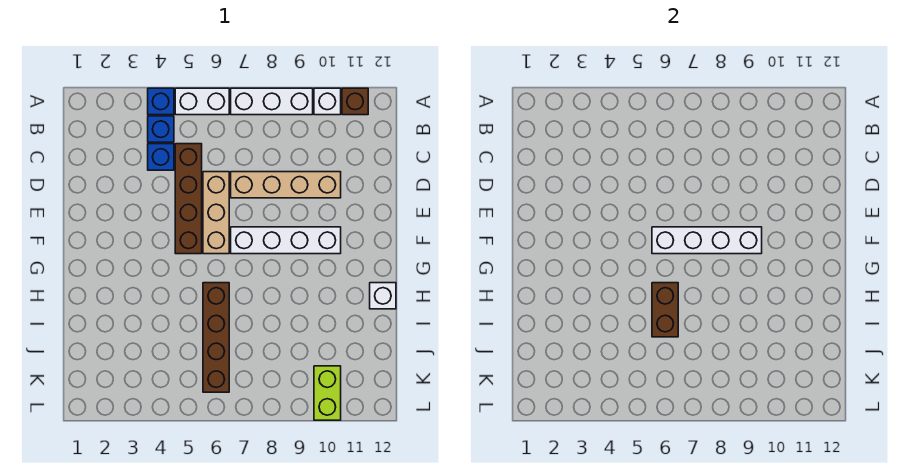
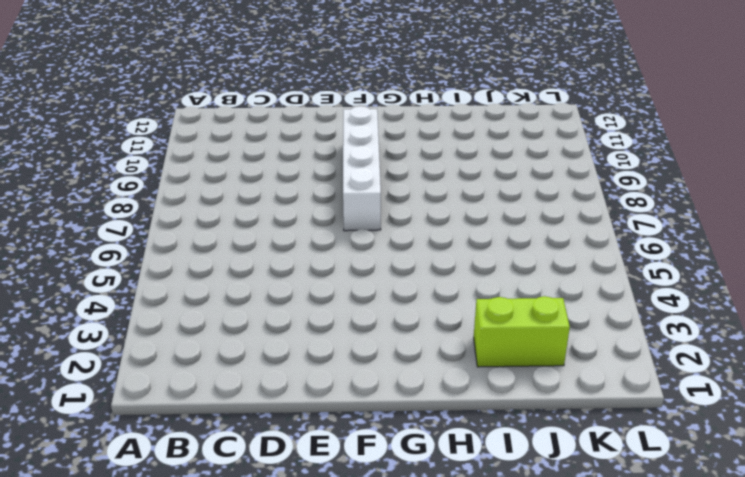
lime brick I2:J2 level 1 -> lime brick K10:L10 level 1
none -> blue brick A4 level 1
none -> white brick A5:A6 level 1
none -> white brick A7:A9 level 1

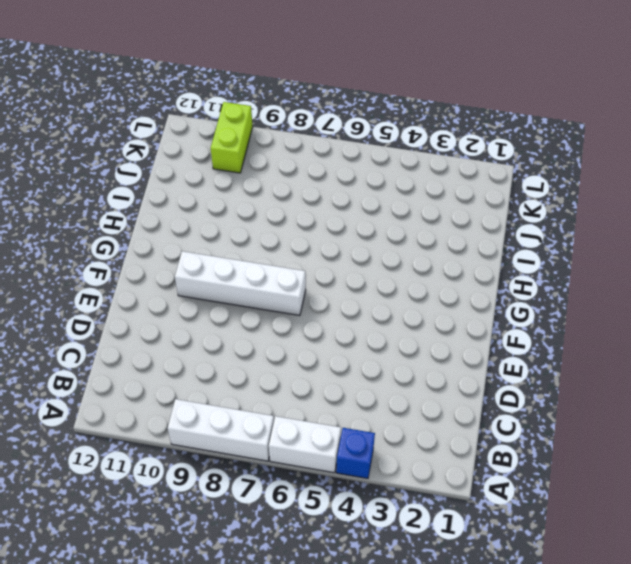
none -> white brick A10 level 1
none -> brown brick A11 level 1
none -> blue brick B4 level 1

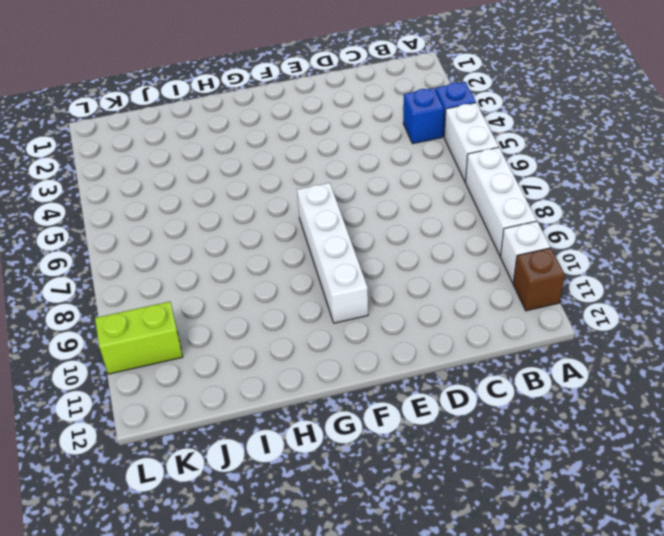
none -> blue brick C4 level 1
none -> brown brick C5:F5 level 1
none -> tan brick D6:F6 level 1

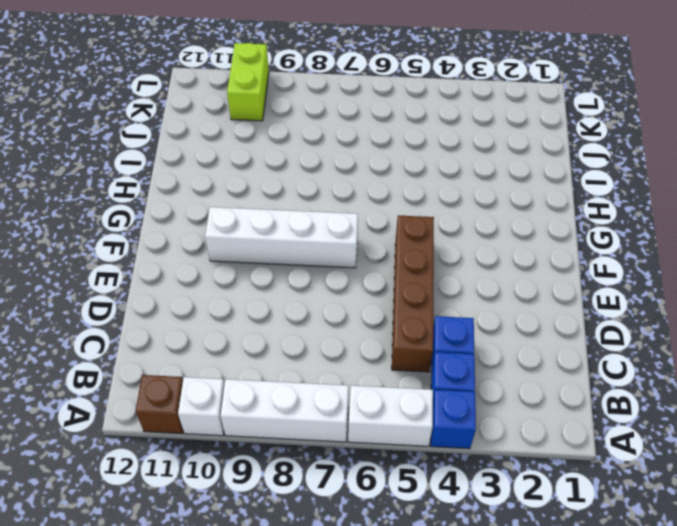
none -> tan brick D6:F6 level 1
none -> tan brick D7:D10 level 1
none -> brown brick H6:K6 level 1

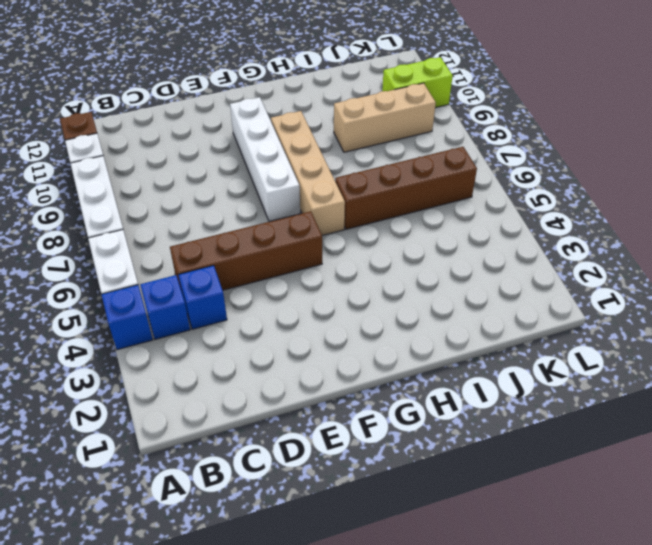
tan brick G6:G9 level 1 -> tan brick D7:D10 level 1
tan brick I9:K9 level 1 -> tan brick D6:F6 level 1
none -> white brick H12 level 1
none -> white brick F6:F9 level 2
none -> brown brick H6:I6 level 2

